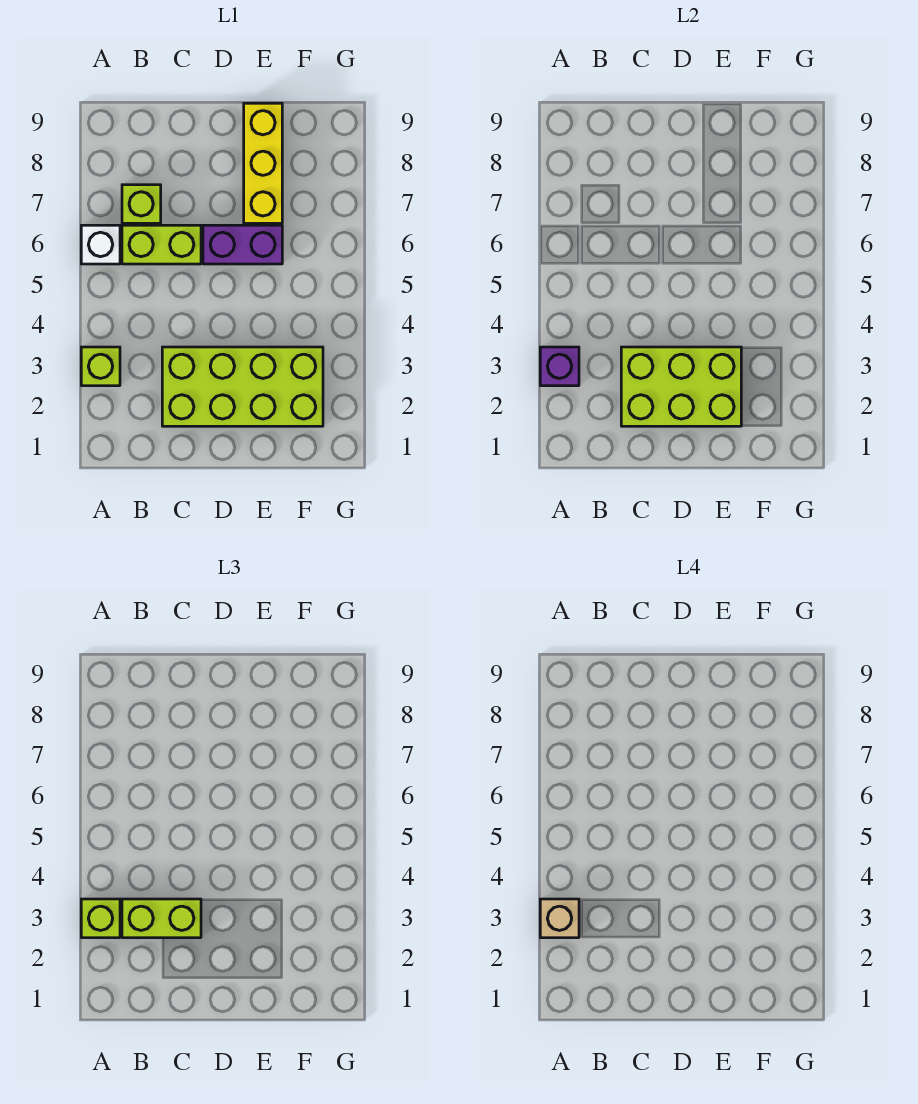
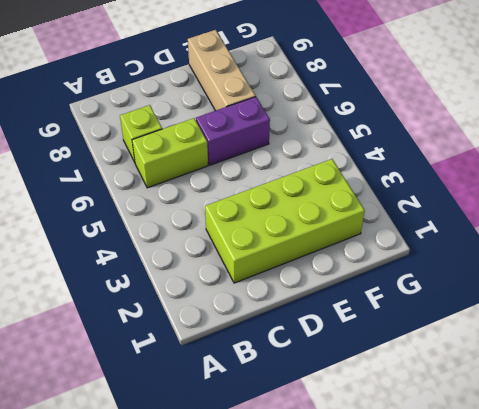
tan brick E7:E9 level 1 -> yellow brick E7:E9 level 1
none -> lime brick A3 level 1
none -> white brick A6 level 1
none -> purple brick A3 level 2

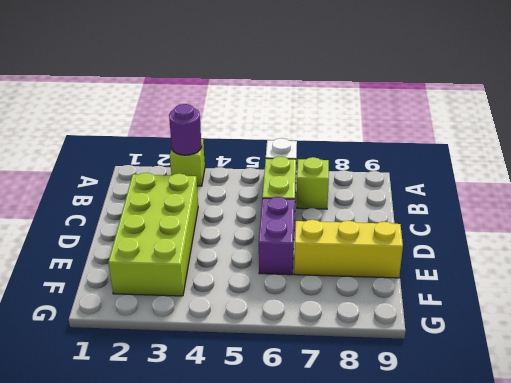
purple round brick A3 level 2 -> purple brick A3 level 2
none -> lime brick C2:E3 level 2
none -> lime brick A3 level 3
none -> lime brick B3:C3 level 3

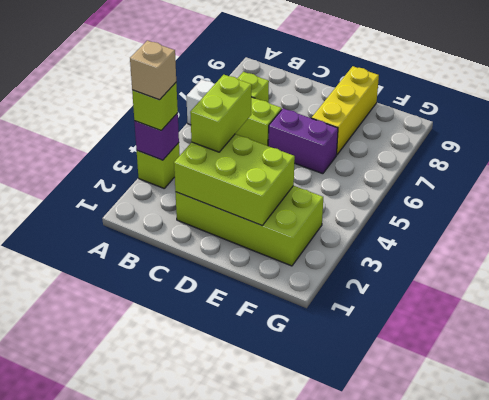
lime brick C3:C4 level 3 -> lime brick B3:C3 level 3

